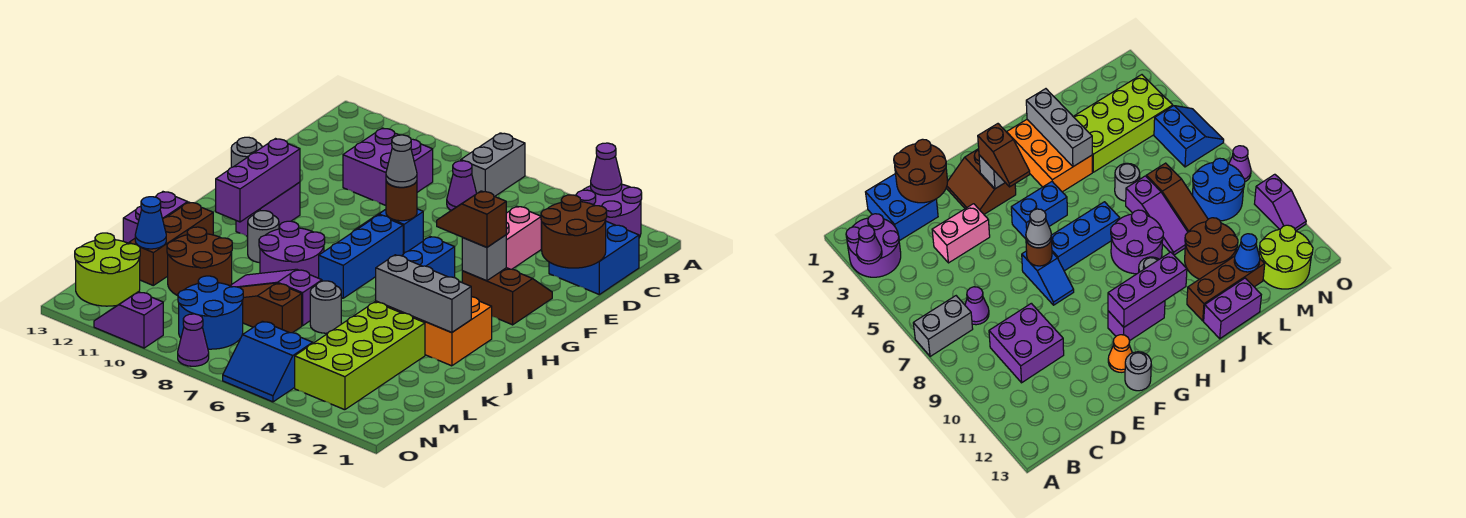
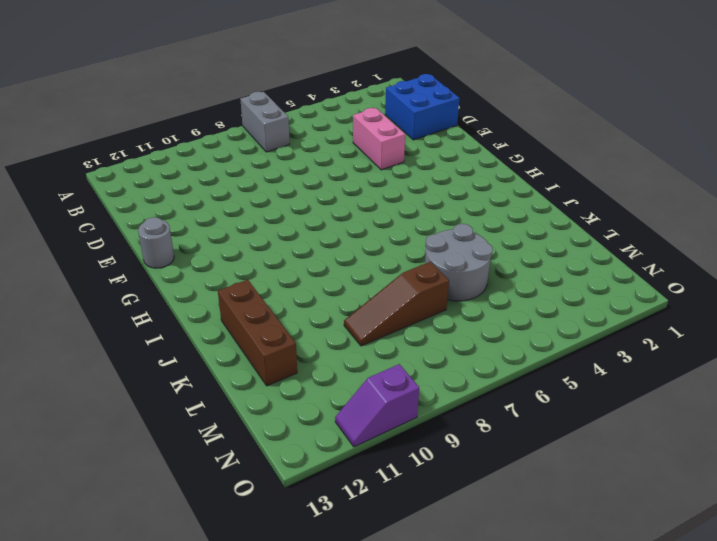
grey round brick K5:L6 level 1 -> grey round brick K6 level 1
none -> purple round brick A2:B3 level 1
none -> purple cone C7 level 1
none -> purple brick C9:D10 level 1
none -> brown slope F2:G3 level 1 top G

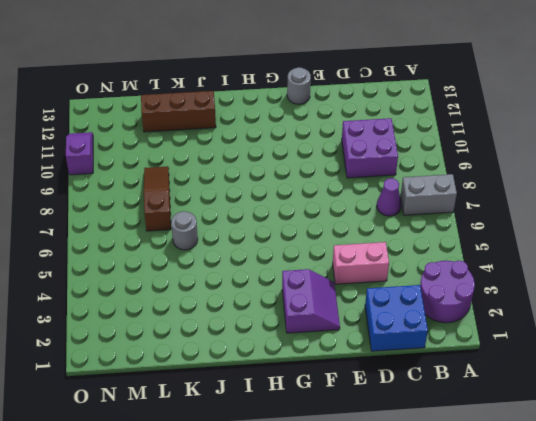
purple slope F2:G3 level 1 top G -> brown slope F2:G3 level 1 top G
none -> blue slope F7:F8 level 1 top 7
none -> orange cone F12 level 1
none -> blue brick G5:H5 level 1
none -> blue brick G7:I7 level 1

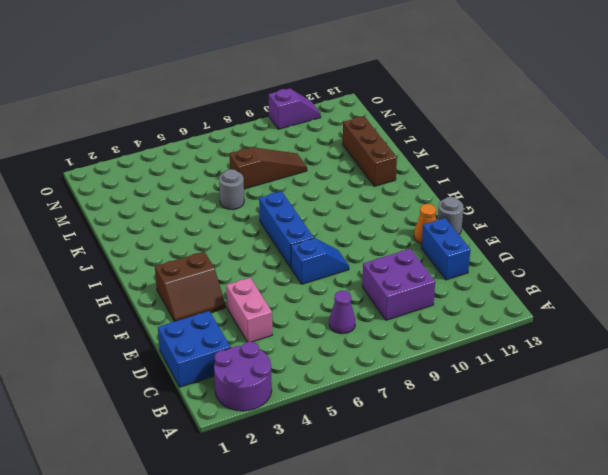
blue brick D12:E12 level 1 -> blue brick G5:H5 level 1
none -> grey brick A7:B7 level 1
none -> purple brick G11:H11 level 1
none -> orange brick I2:J4 level 1
none -> purple round brick I8:J9 level 1

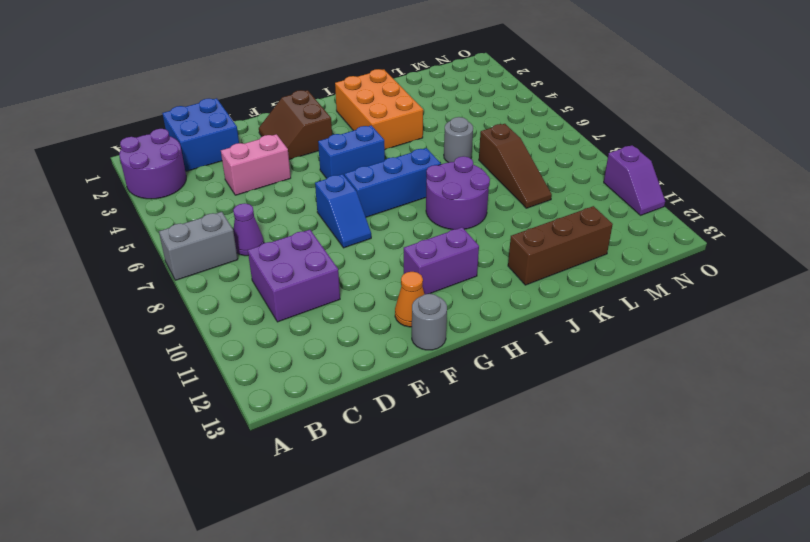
none -> grey round brick I10 level 1
none -> purple brick J13:K13 level 1
none -> lime brick K3:N4 level 1
none -> purple slope K7:K9 level 1 top 7

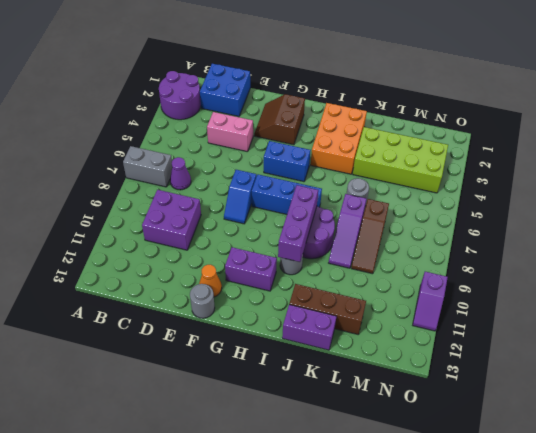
purple brick I8:I10 level 2 -> purple brick G11:I11 level 2
none -> brown round brick K10:L11 level 1
none -> blue round brick M8:N9 level 1
none -> lime round brick M12:N13 level 1
none -> blue slope N5:O6 level 1 top N

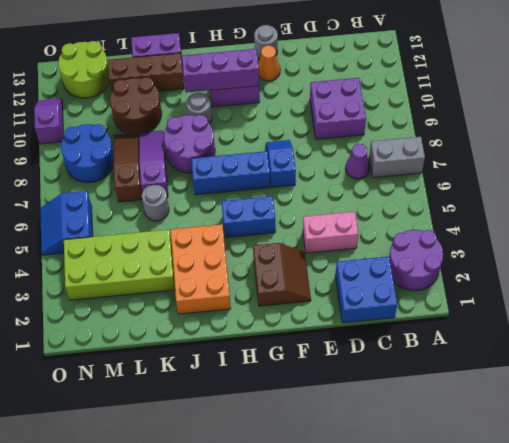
none -> purple cone O8 level 1
none -> purple cone A3 level 2
none -> brown round brick D1:E2 level 2
none -> brown round brick F7 level 2

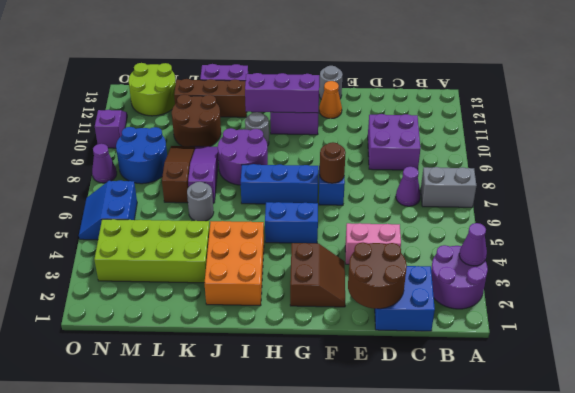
none -> grey brick G3 level 2
none -> grey brick J2:J4 level 2
none -> blue cone L12 level 2
none -> grey cone F7 level 3

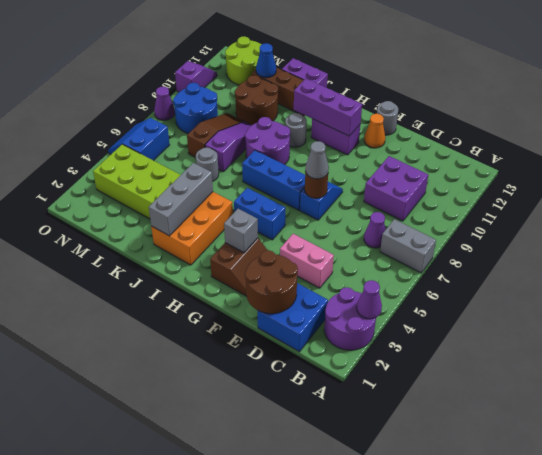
none -> brown slope G3:G4 level 3 top 3

